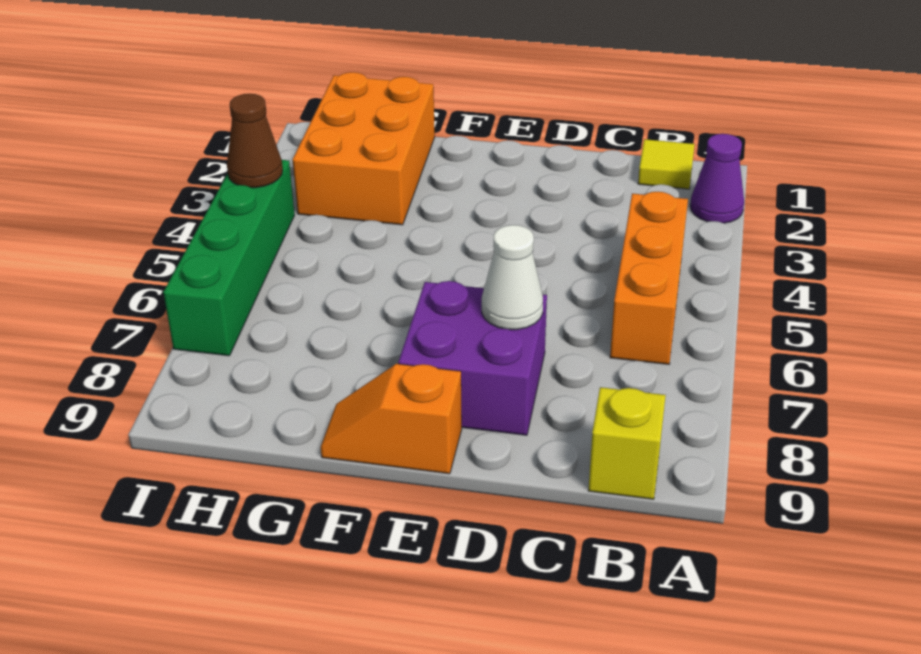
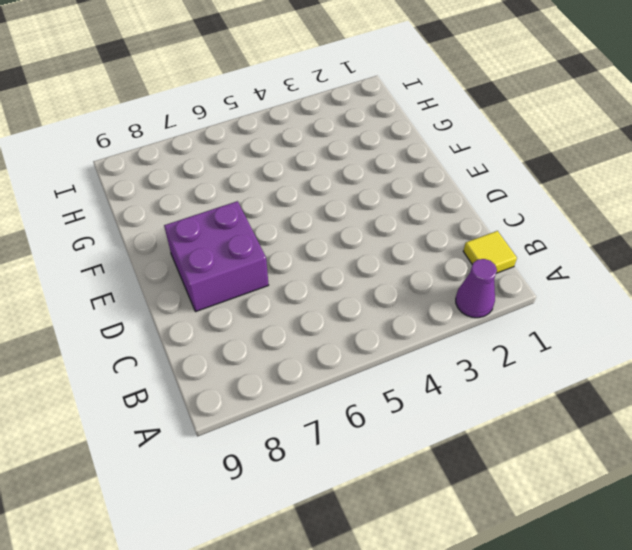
none -> orange brick B4:B6 level 1
none -> yellow brick B9 level 1

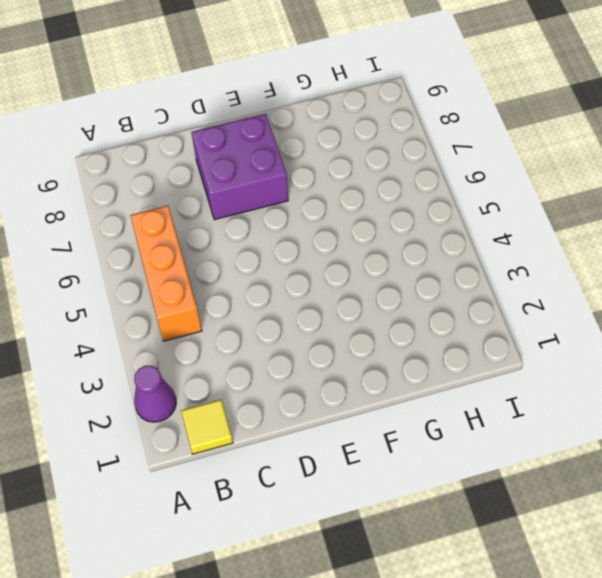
none -> yellow brick B9 level 1
none -> orange slope E9:F9 level 1 top E

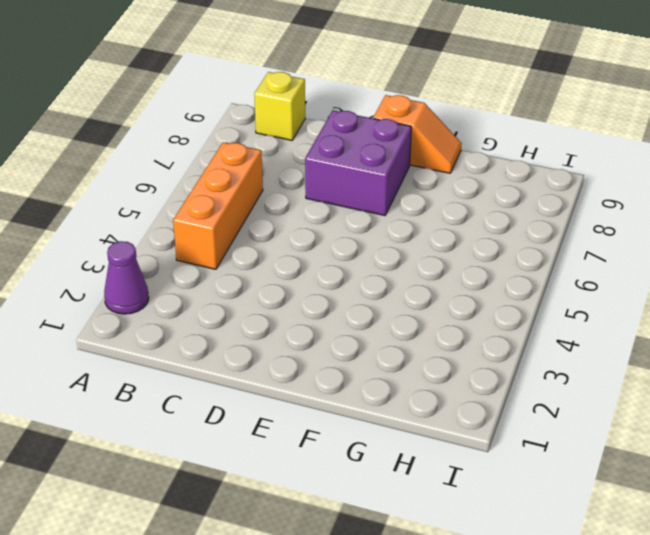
none -> yellow tile B1 level 1
none -> orange brick G1:H3 level 1

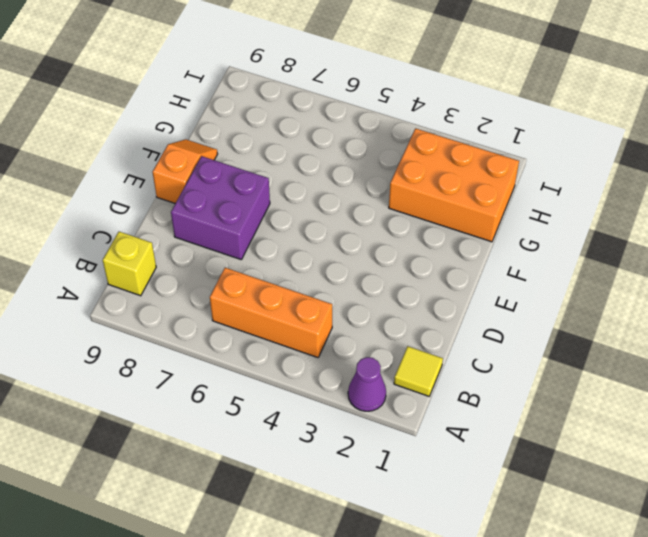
none -> green brick I4:I7 level 1
none -> white cone D7 level 2

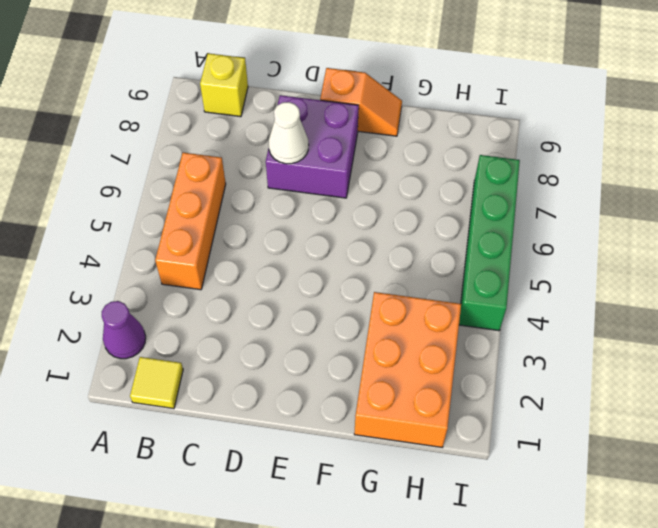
none -> brown cone I4 level 2

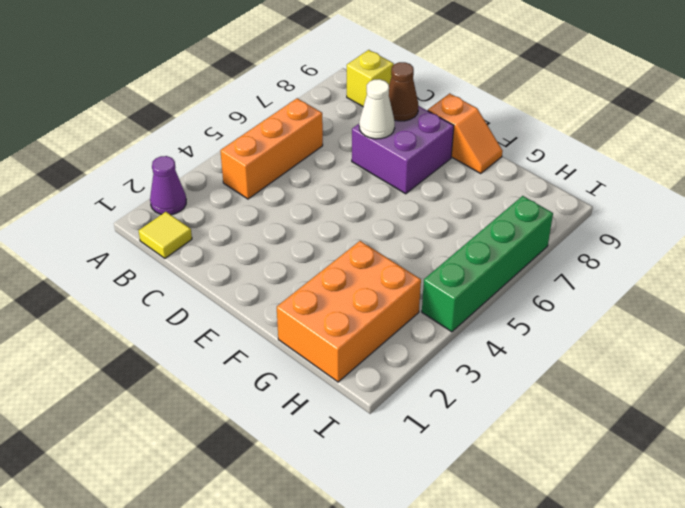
brown cone D8 level 2 -> brown cone I4 level 2

